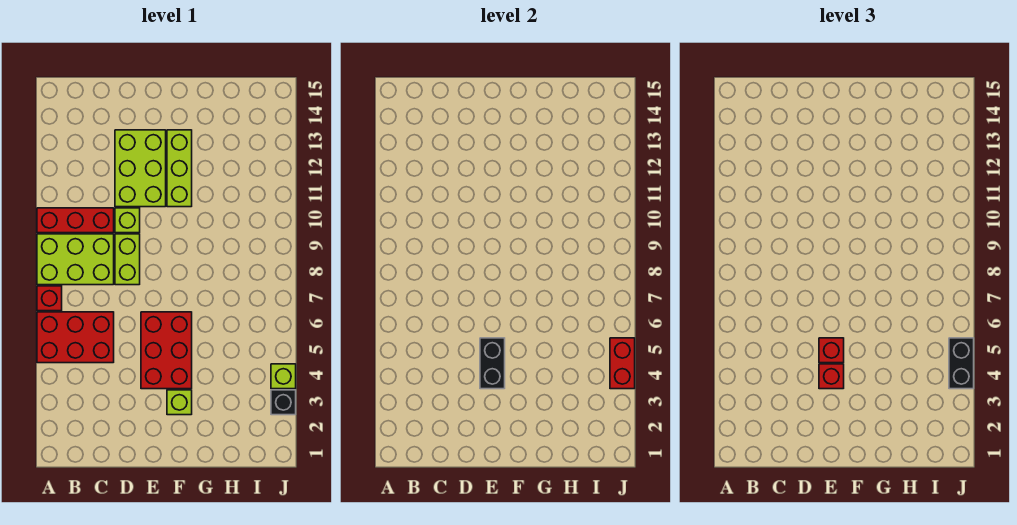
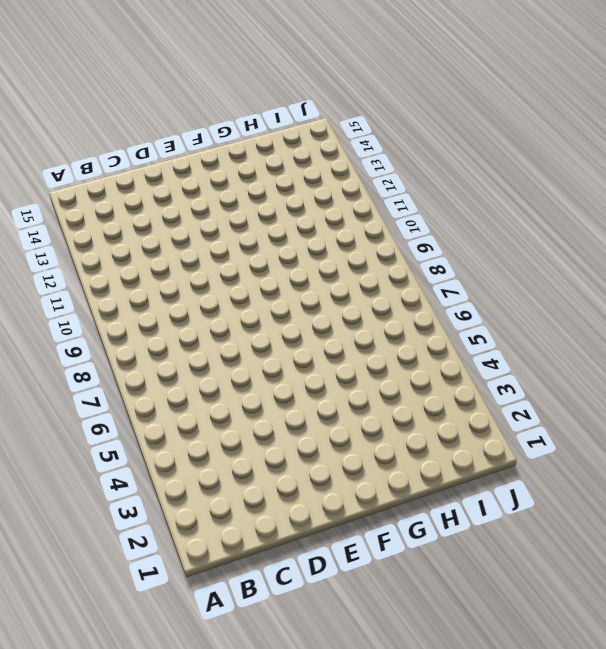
none -> red brick A5:C6 level 1
none -> red brick A7 level 1
none -> lime brick A8:C9 level 1

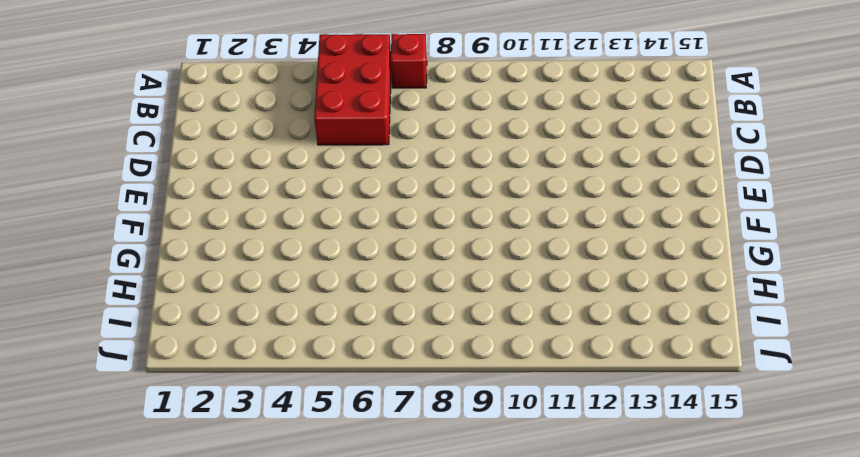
none -> lime brick A8:C9 level 1
none -> red brick A10:C10 level 1
none -> lime brick D8:D9 level 1

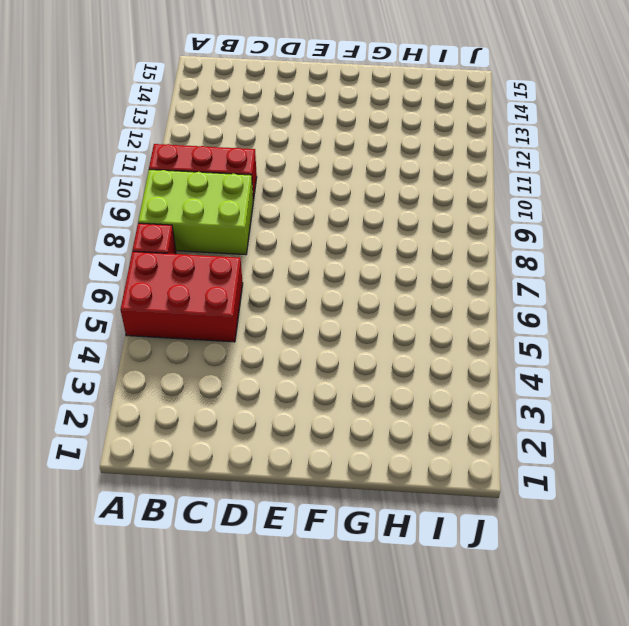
none -> lime brick D8:D9 level 1
none -> lime brick D10 level 1
none -> lime brick D11:E13 level 1

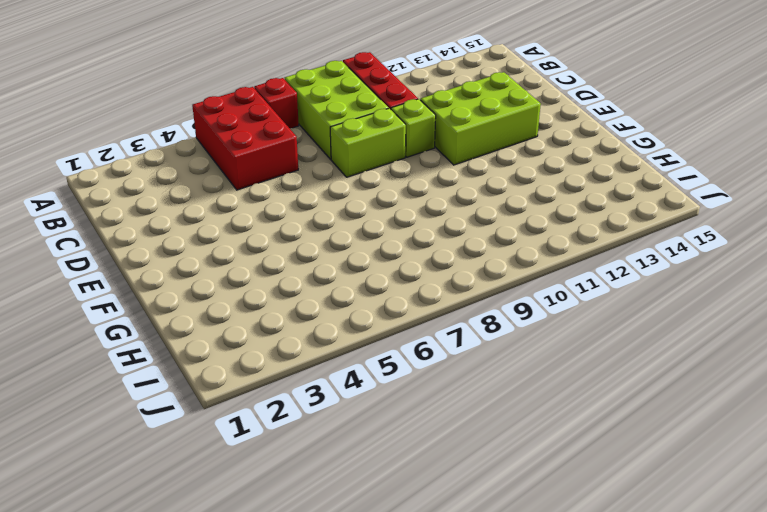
none -> red brick E4:F6 level 1
none -> lime brick F3 level 1
none -> lime brick F11:F13 level 1

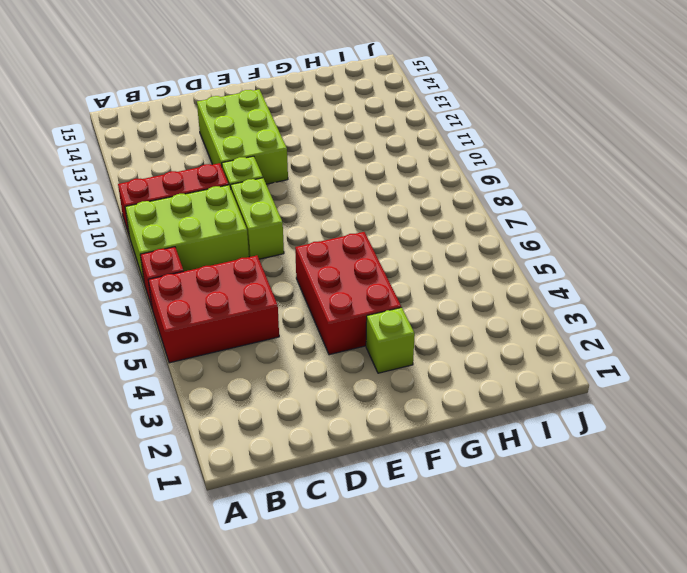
none -> lime brick F11:F13 level 1
none -> black brick J3 level 1
none -> lime brick J4 level 1

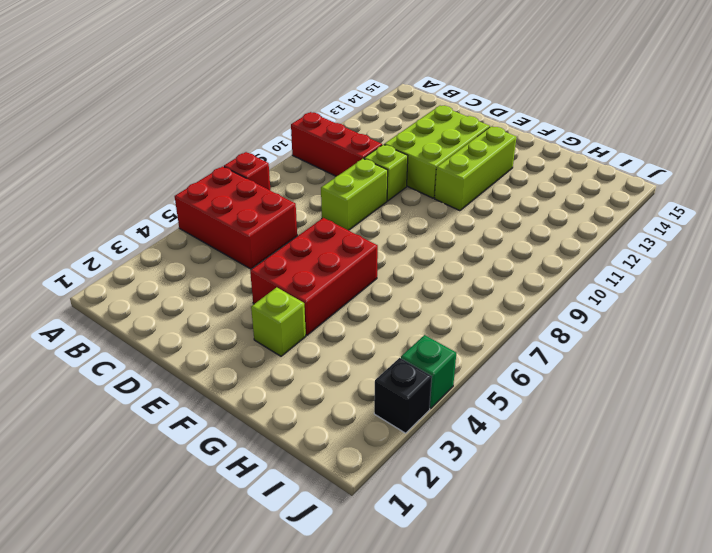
green brick J4 level 1 -> lime brick J4 level 1
none -> lime brick A8:C9 level 1
none -> black brick E4:E5 level 2
none -> red brick J4:J5 level 2

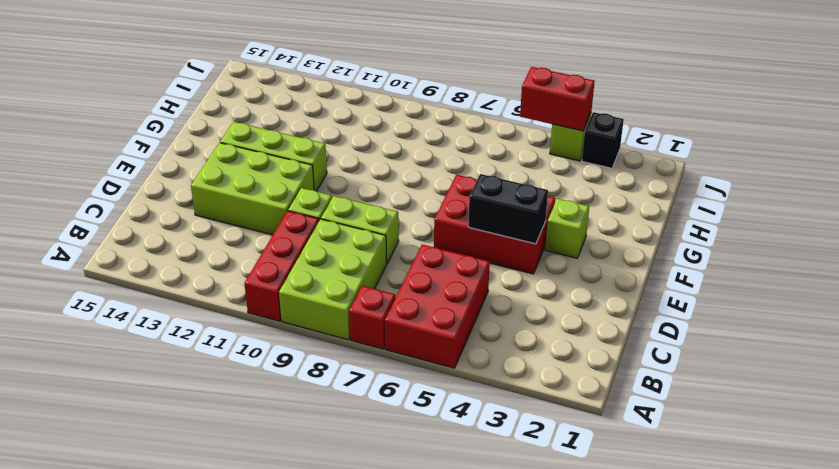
none -> red brick E4 level 3
none -> red brick E5 level 3
none -> black brick J4:J5 level 3

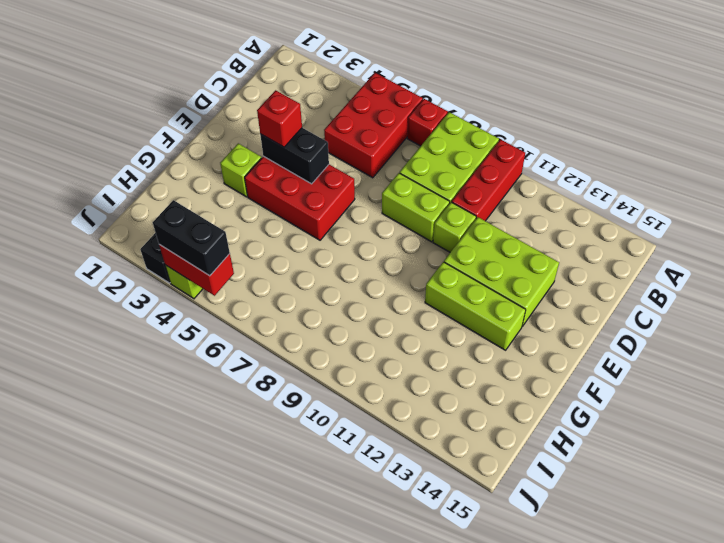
none -> red brick E5 level 3

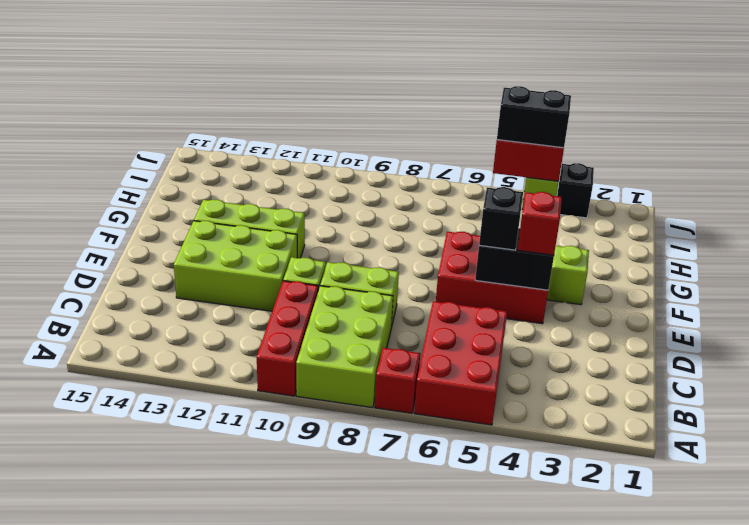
black brick E5 level 3 -> red brick E5 level 3

